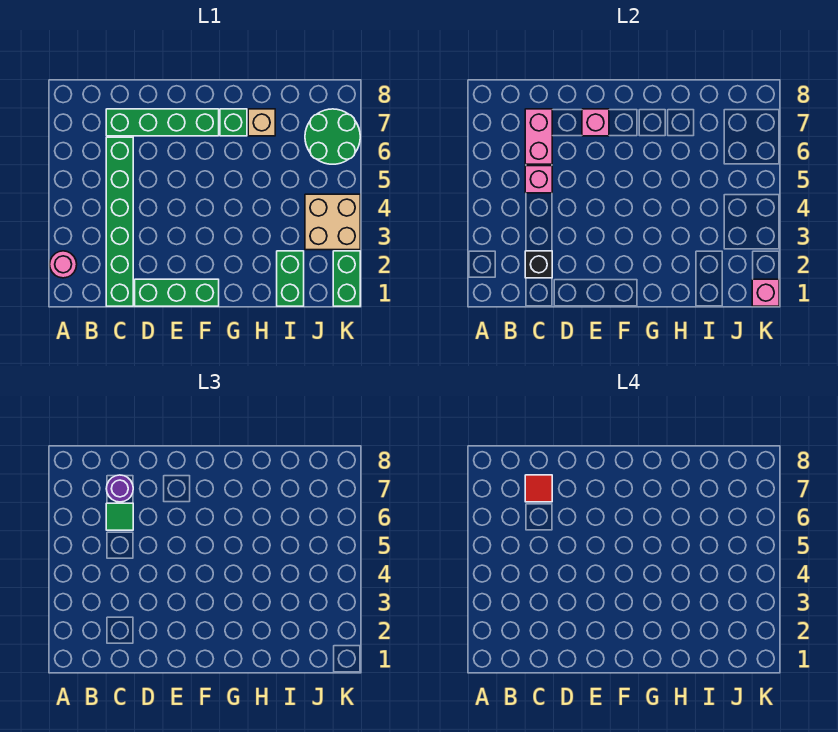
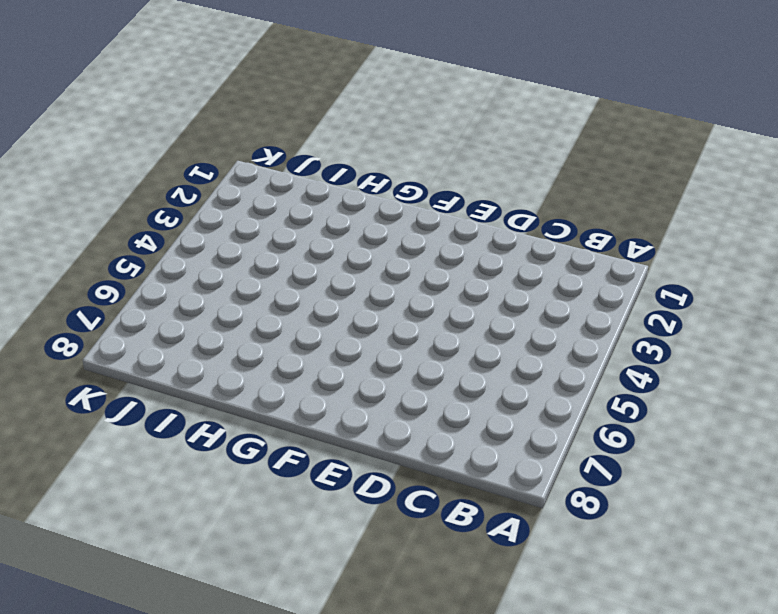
none -> pink round brick A2 level 1
none -> green brick C1:C6 level 1
none -> green brick C7:F7 level 1

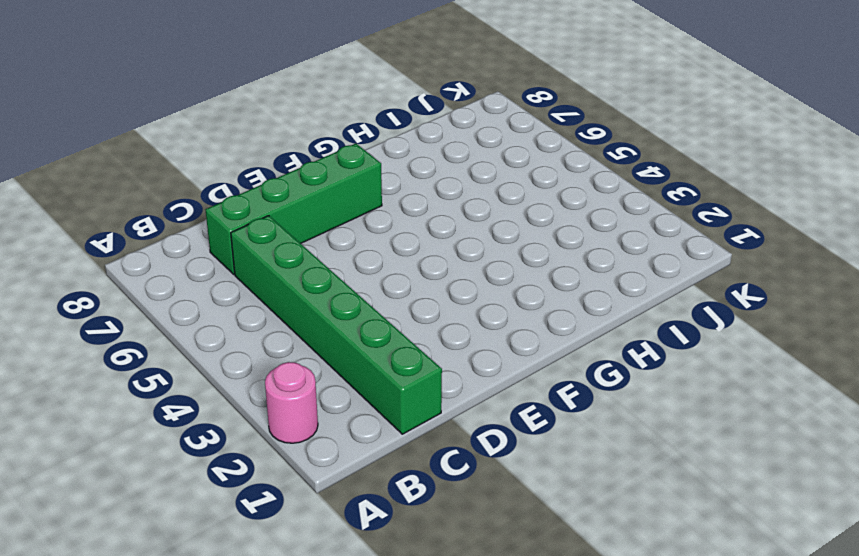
none -> green brick D1:F1 level 1
none -> green brick G7 level 1
none -> tan brick H7 level 1

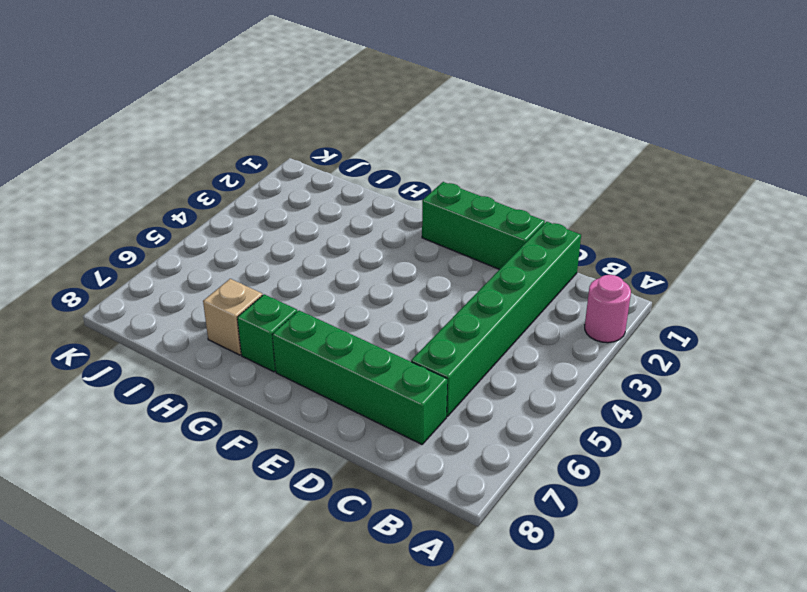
none -> green brick I1:I2 level 1
none -> tan brick J3:K4 level 1
none -> green round brick J6:K7 level 1

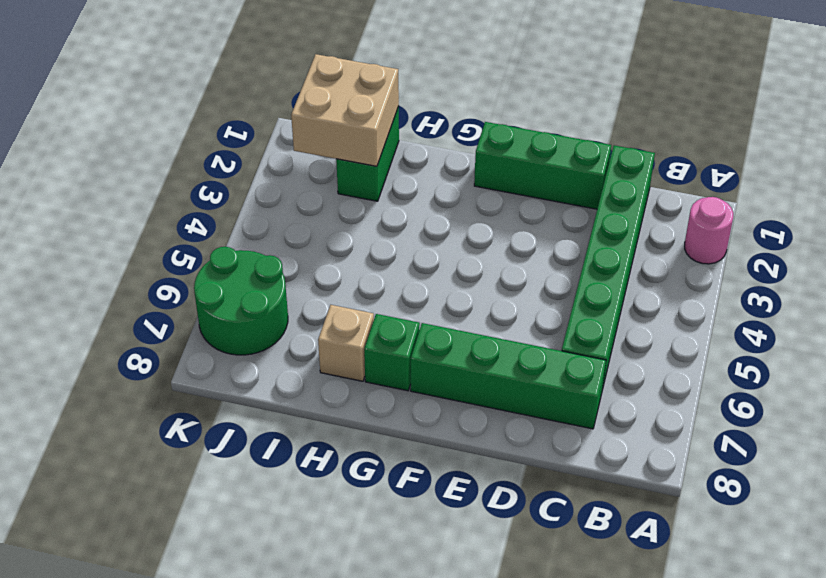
tan brick I1:J2 level 2 -> tan brick J3:K4 level 1
none -> green brick K1:K2 level 1
none -> black brick C2 level 2
none -> pink brick C5 level 2

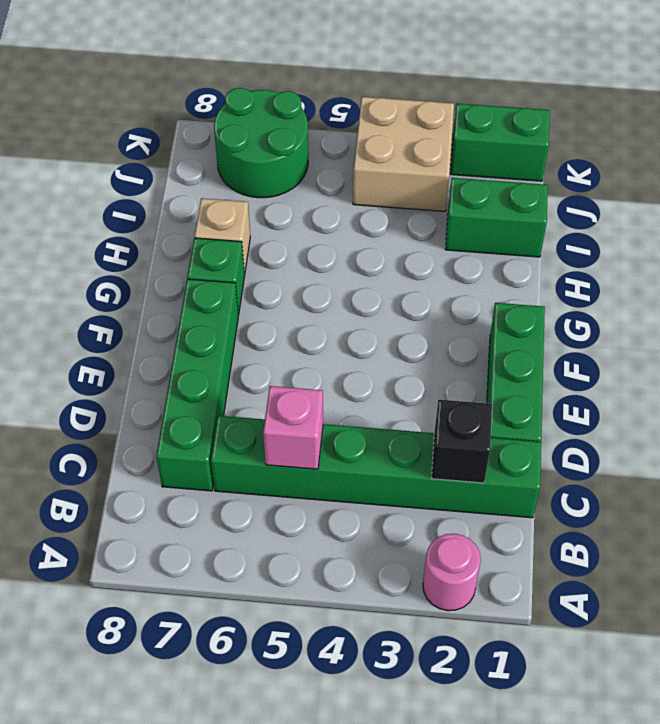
none -> pink brick C6:C7 level 2
none -> pink brick E7 level 2
none -> pink brick K1 level 2

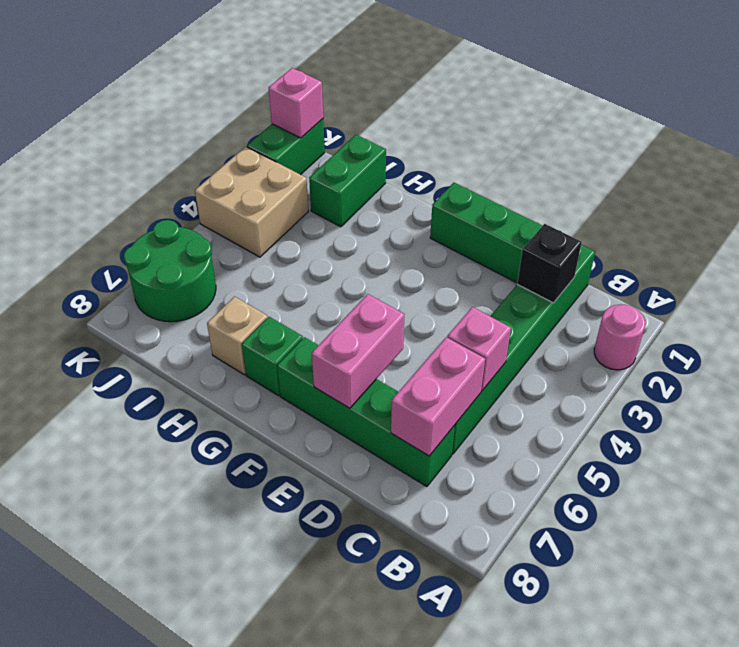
pink brick E6:E7 level 2 -> pink brick E7 level 2
none -> green tile C6 level 3
none -> purple round brick C7 level 3
none -> red tile C7 level 4

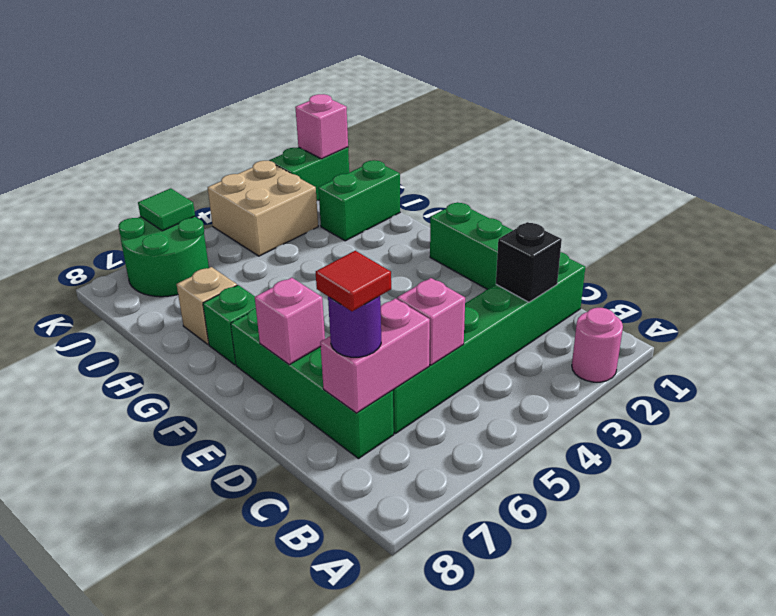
green tile K6 level 2 -> green tile C6 level 3

